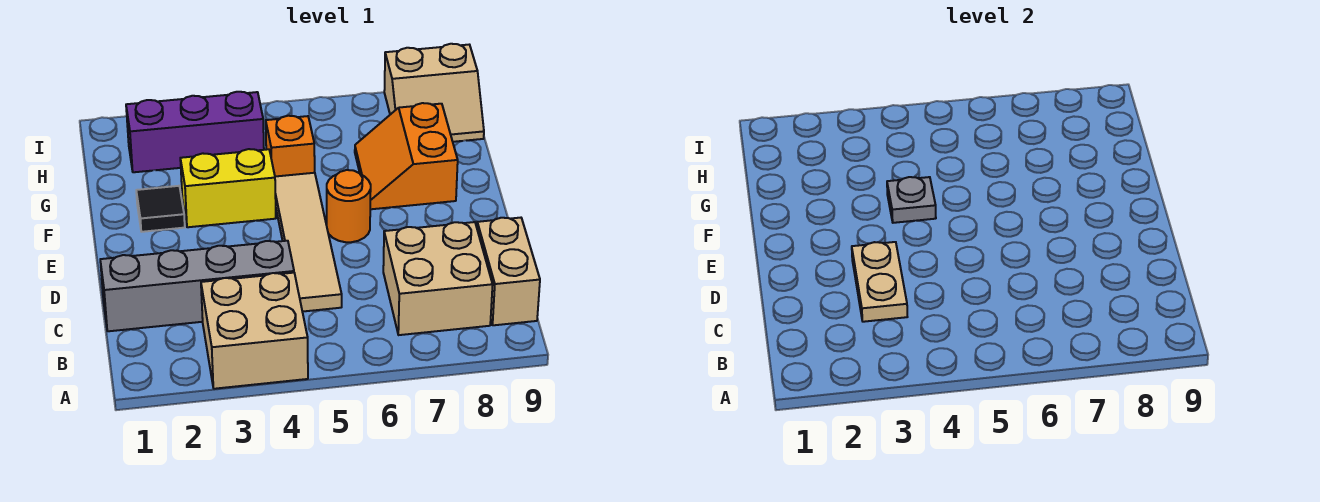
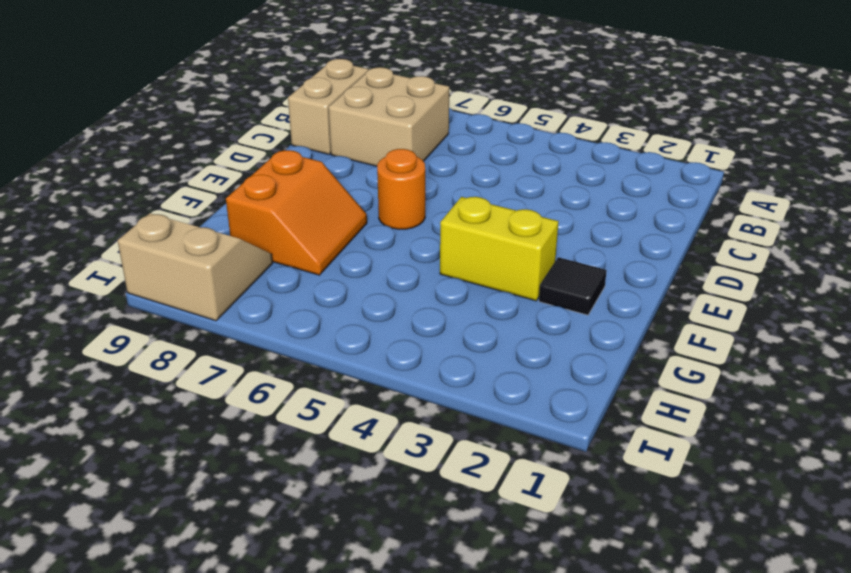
none -> tan brick A3:B4 level 1
none -> grey brick C1:C4 level 1
none -> tan tile C5:F5 level 1

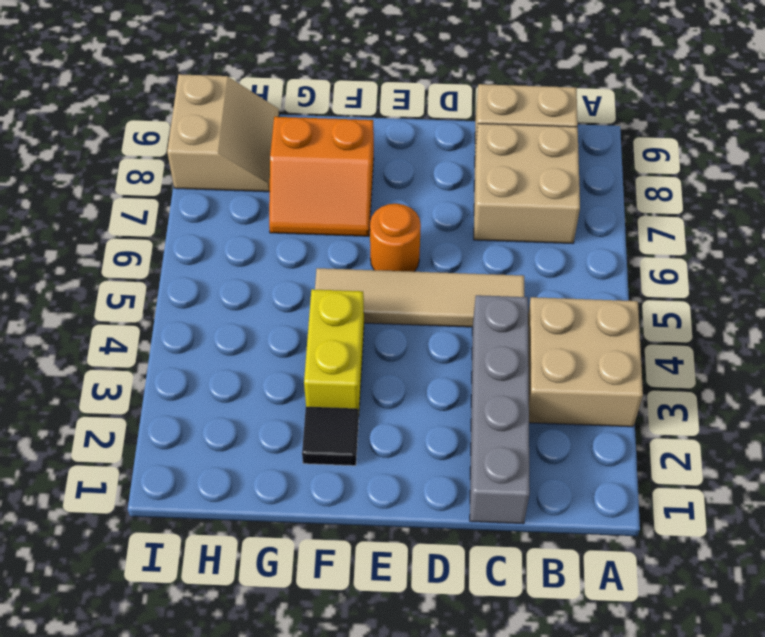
none -> orange brick G5 level 1
none -> purple brick H2:H4 level 1
none -> tan plate C3:D3 level 2

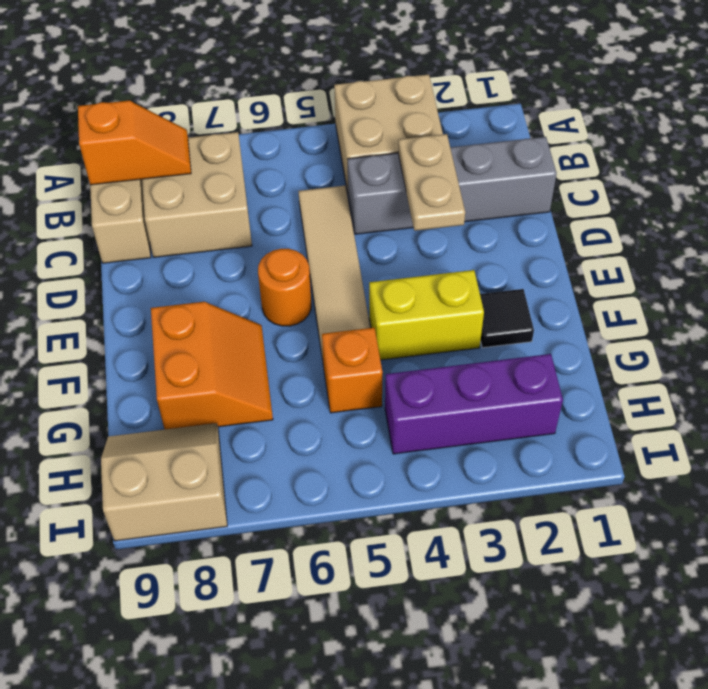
orange slope B8:B9 level 2 top 9 -> none
none -> grey plate F4 level 2

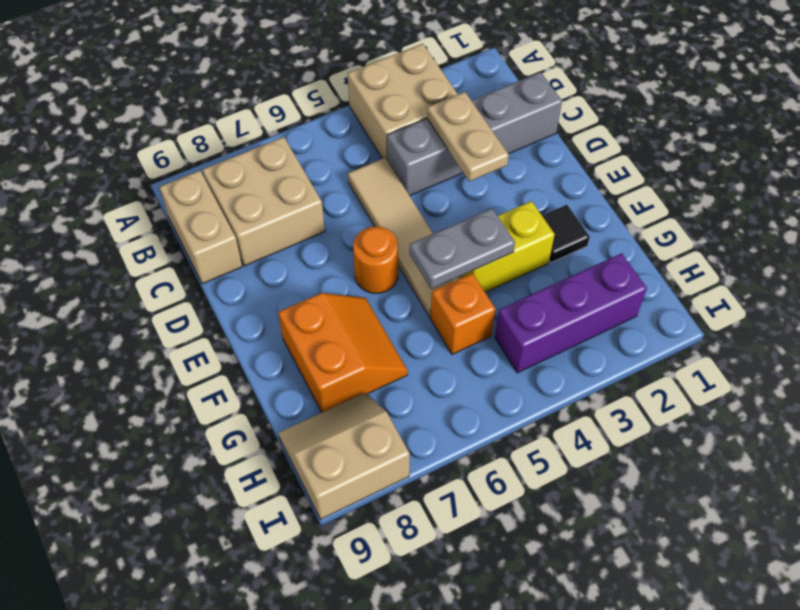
grey plate F4:F5 level 2 -> grey plate F4 level 2

